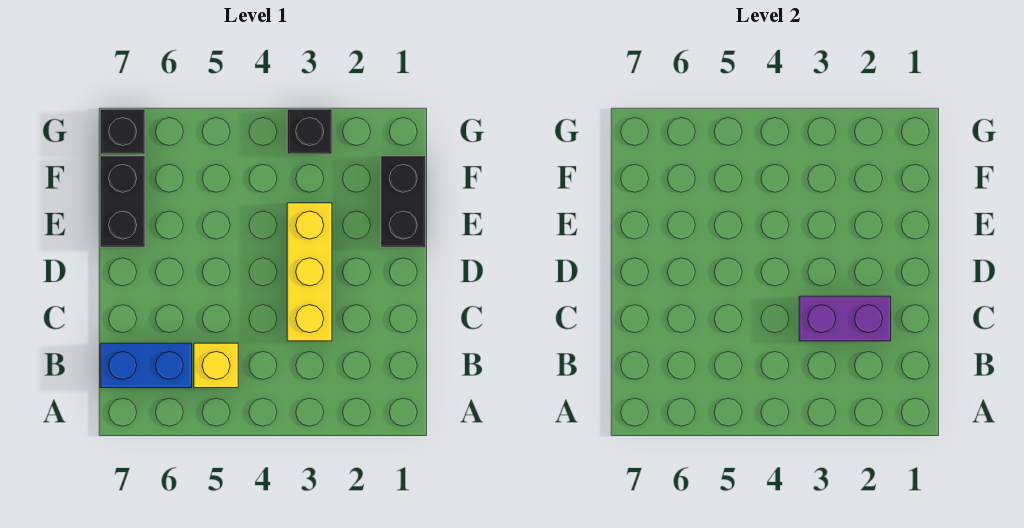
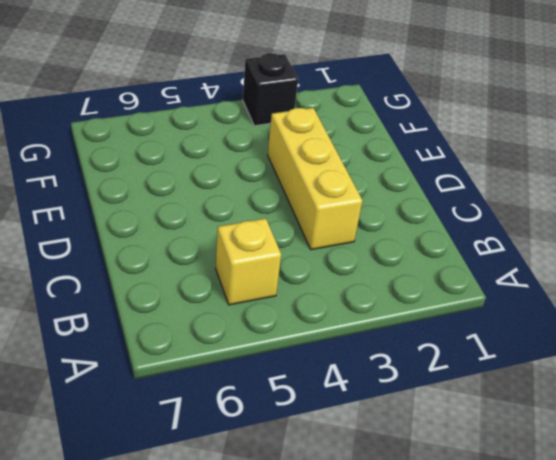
none -> blue brick B6:B7 level 1
none -> black brick E1:F1 level 1

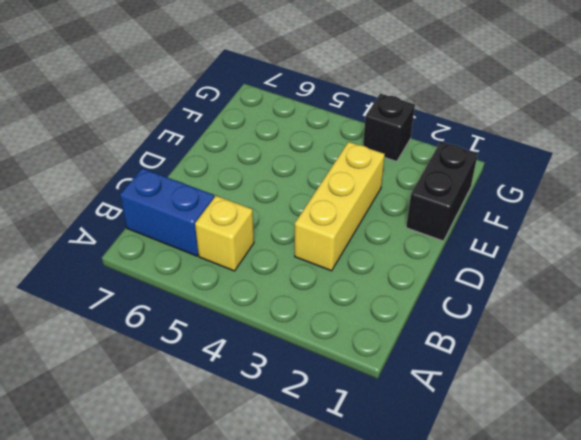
none -> black brick E7:F7 level 1
none -> black brick G7 level 1

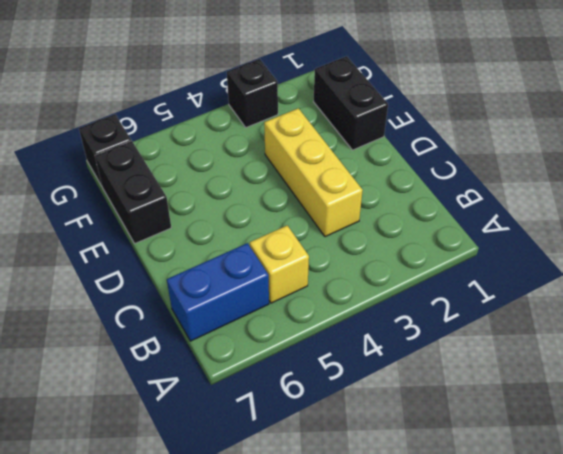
none -> purple brick C2:C3 level 2

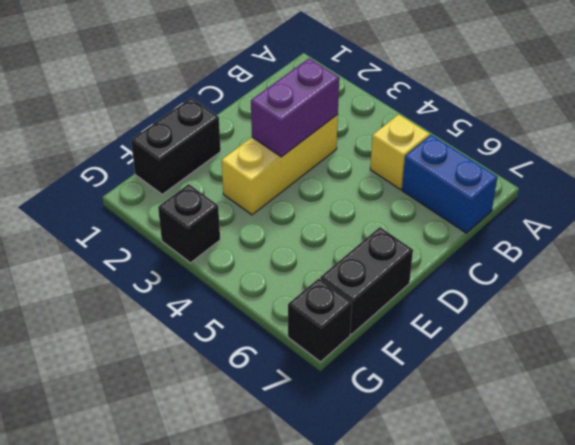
purple brick C3:D3 level 2 -> purple brick C2:C3 level 2

